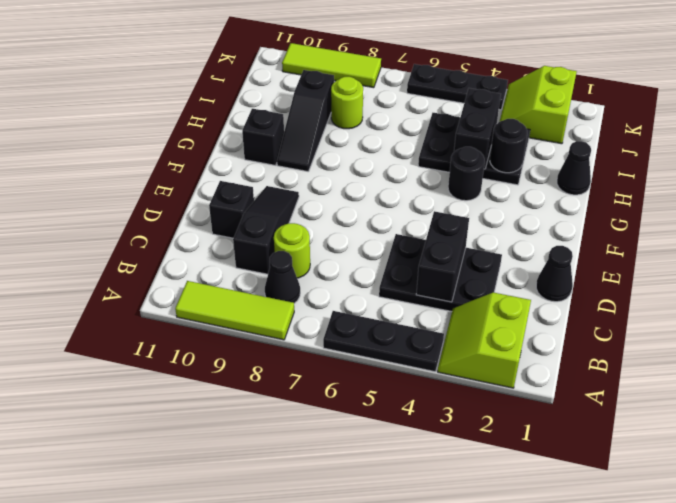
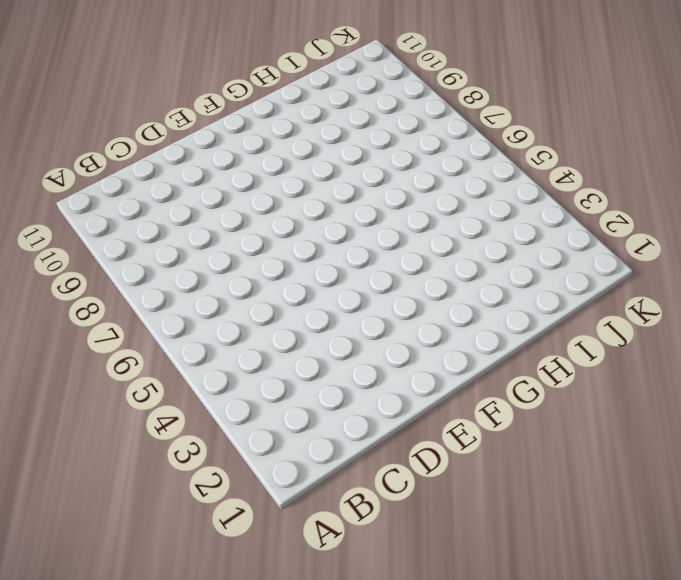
none -> lime slope A2:B3 level 1 top 2
none -> black plate A4:A6 level 1
none -> lime tile A8:A10 level 1

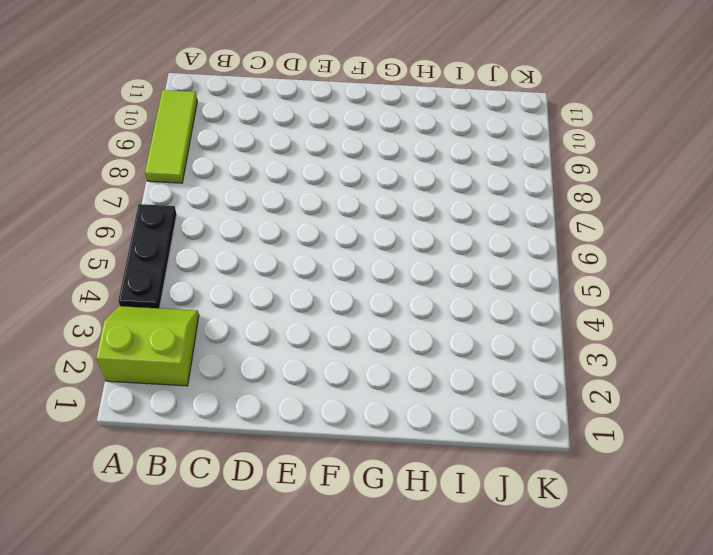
none -> black cone B8 level 1
none -> black plate C3:D5 level 1
none -> lime round brick C8 level 1

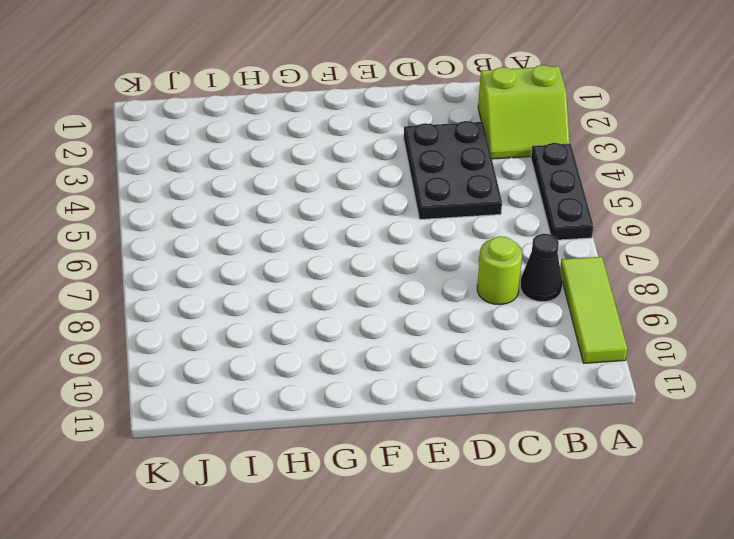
none -> black slope C9:E9 level 1 top C
none -> black cone D1 level 1
none -> black brick D10 level 1

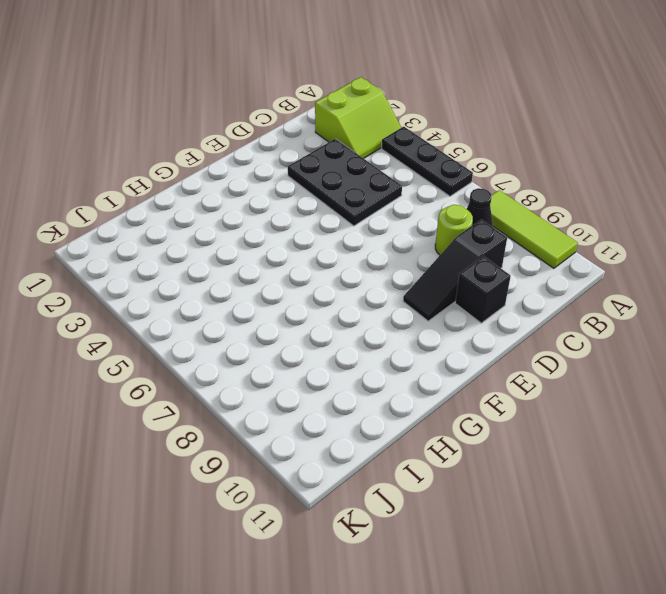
none -> black cone D1 level 1
none -> black round brick G4 level 1
none -> black slope G9:I9 level 1 top I

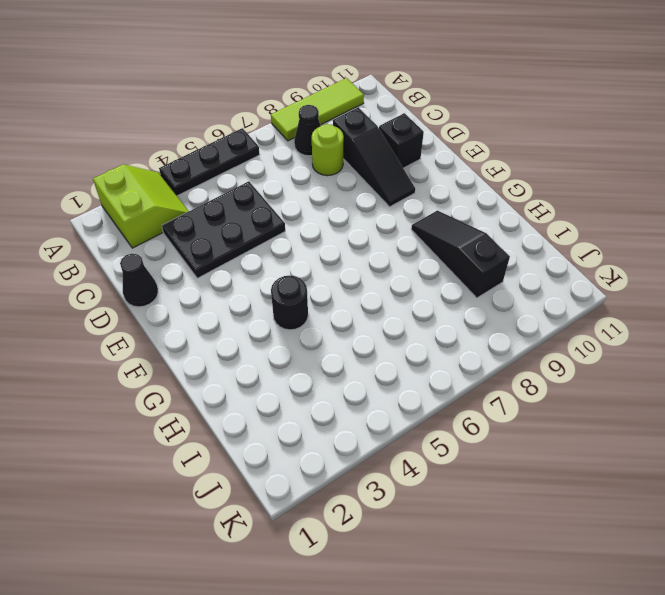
none -> black brick G10 level 1
none -> black cone H1 level 1
none -> black plate H3:I5 level 1

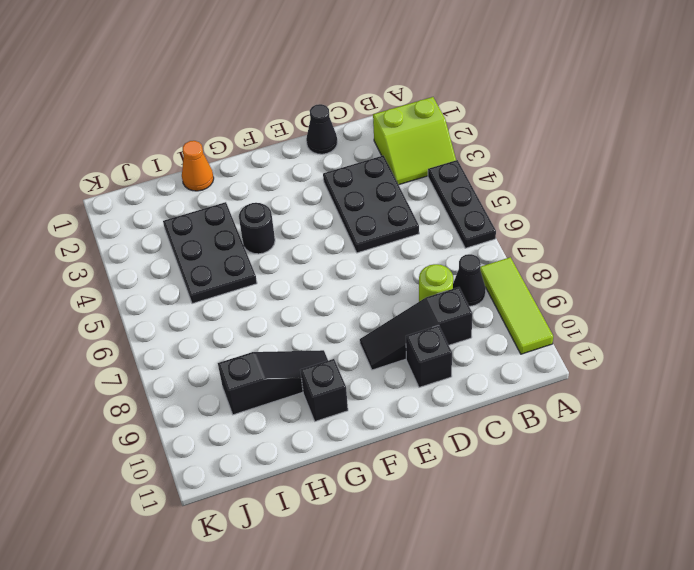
orange cone H1 level 1 -> black cone H1 level 1
none -> lime round brick I8 level 1
none -> lime slope J2:K3 level 1 top 2
none -> black plate K4:K6 level 1

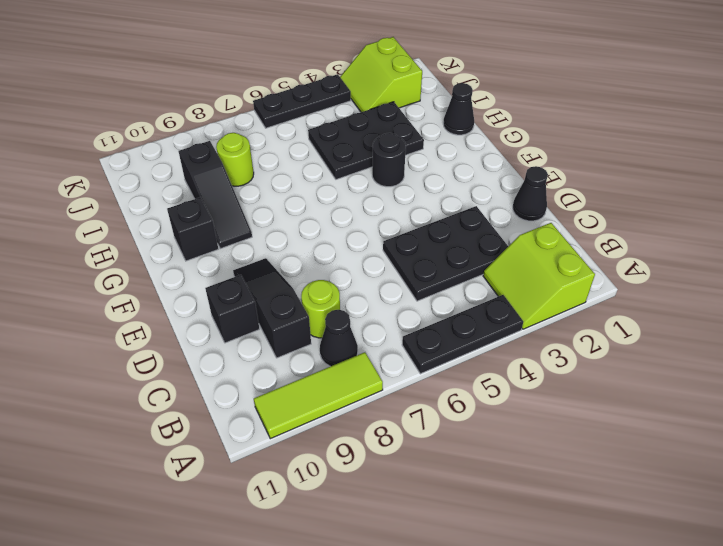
none -> lime tile K8:K10 level 1
none -> black brick C4:D4 level 2
none -> black round brick H3 level 2

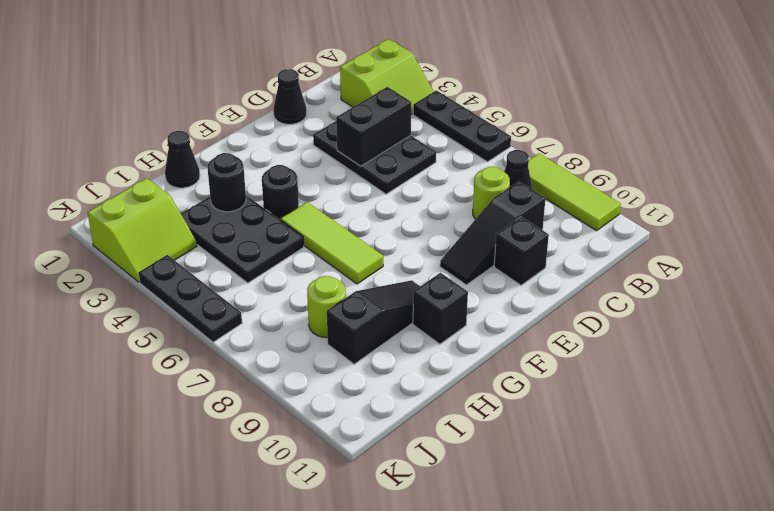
lime tile G5:G7 level 1 -> lime tile K8:K10 level 1
none -> black brick H4:I4 level 2

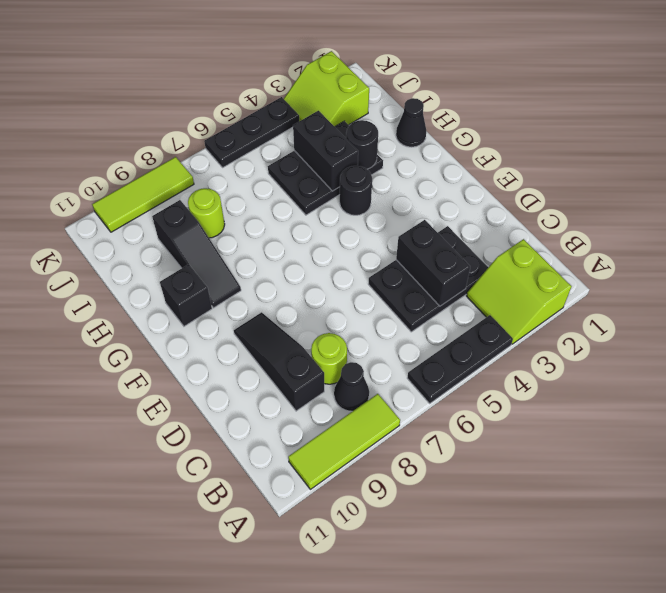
none -> black cone D1 level 1
none -> black brick D10 level 1

